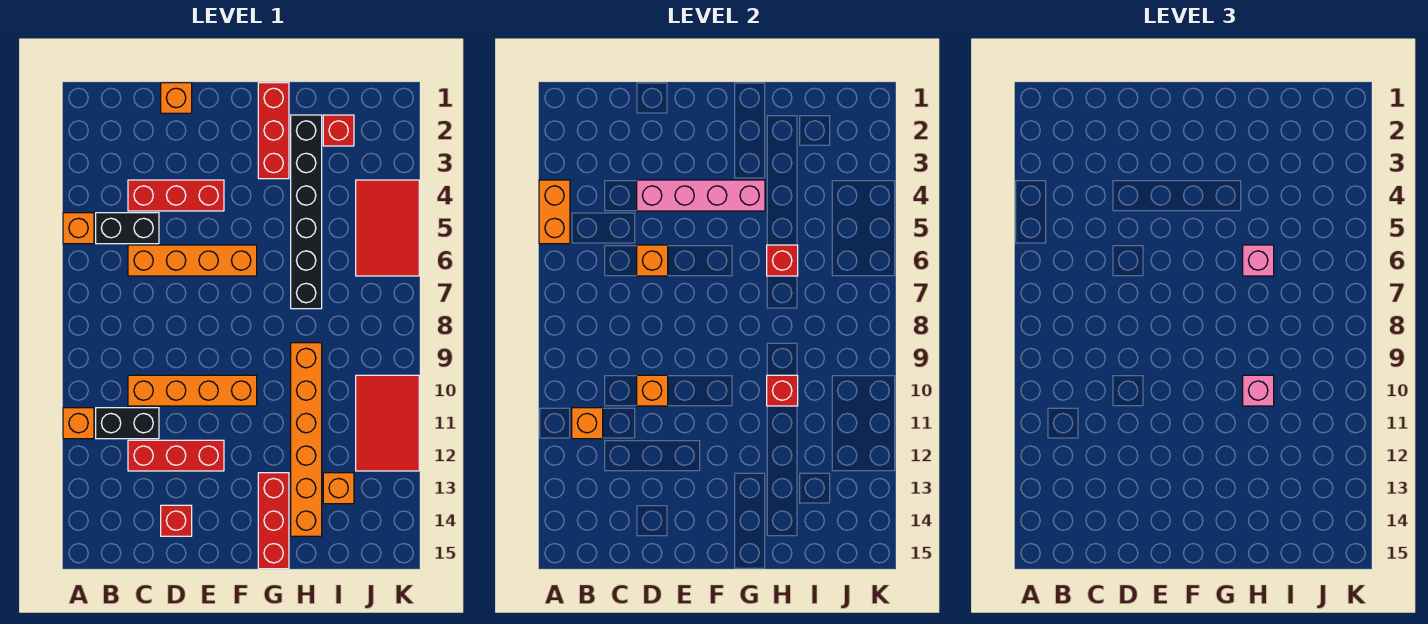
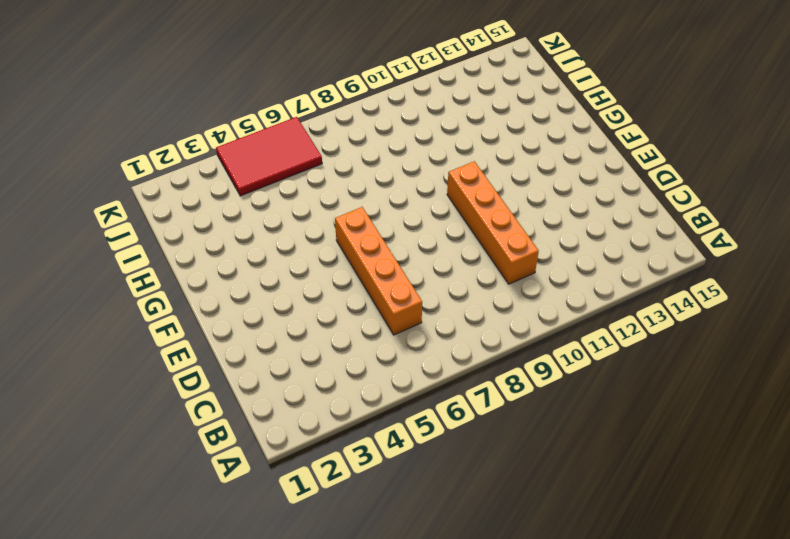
none -> orange brick A5 level 1
none -> orange brick A11 level 1
none -> black brick B5:C5 level 1

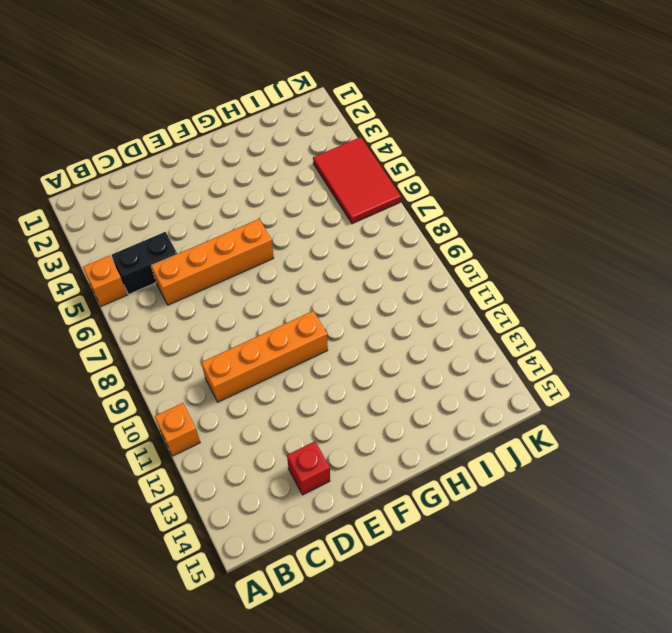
none -> black brick B11:C11 level 1
none -> red brick C4:E4 level 1
none -> red brick C12:E12 level 1

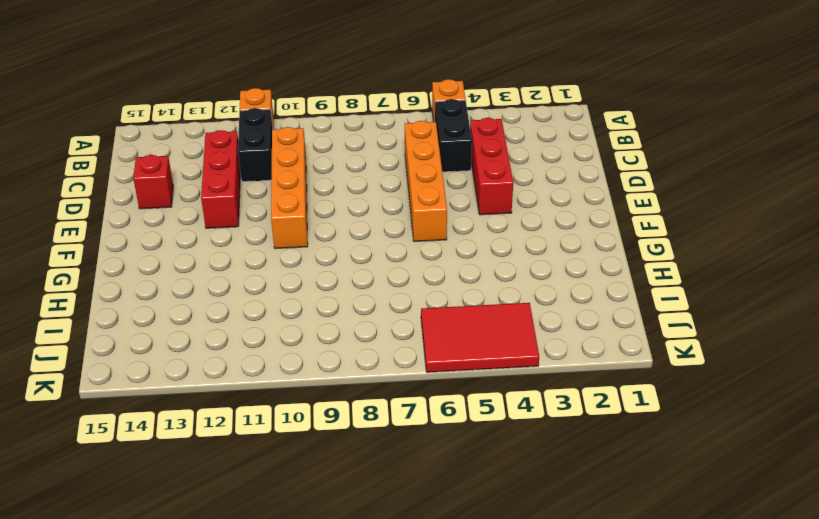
none -> orange brick D1 level 1
none -> red brick G1:G3 level 1
none -> red brick G13:G15 level 1

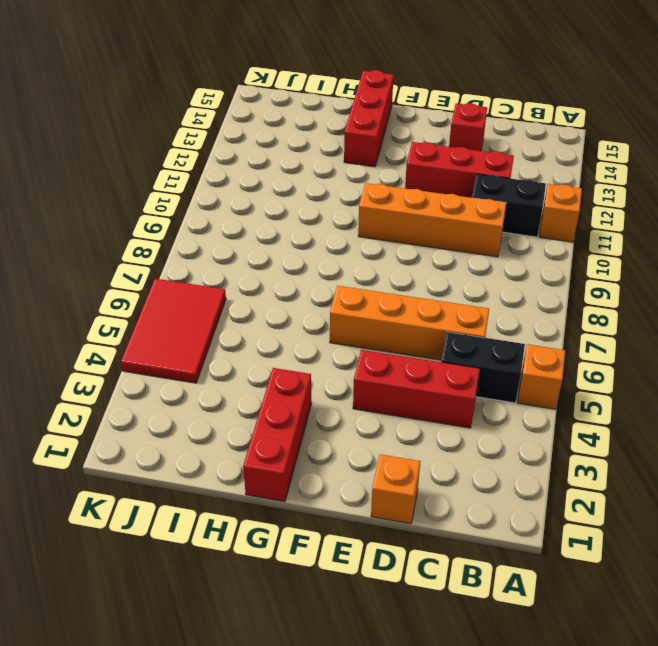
none -> black brick H2:H7 level 1
none -> orange brick H9:H14 level 1
none -> red brick I2 level 1

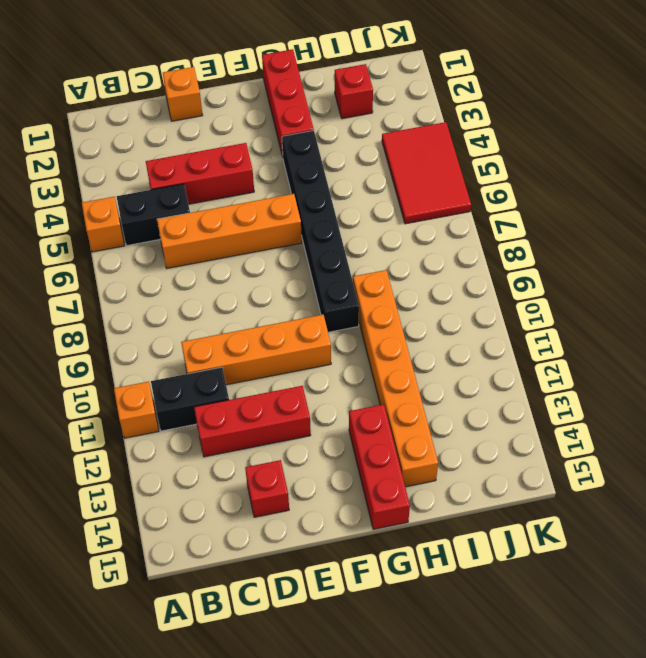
black brick G4:G9 level 1 -> black brick H2:H7 level 1
none -> orange brick I13 level 1
none -> red tile J10:K12 level 1
none -> orange brick A4:A5 level 2

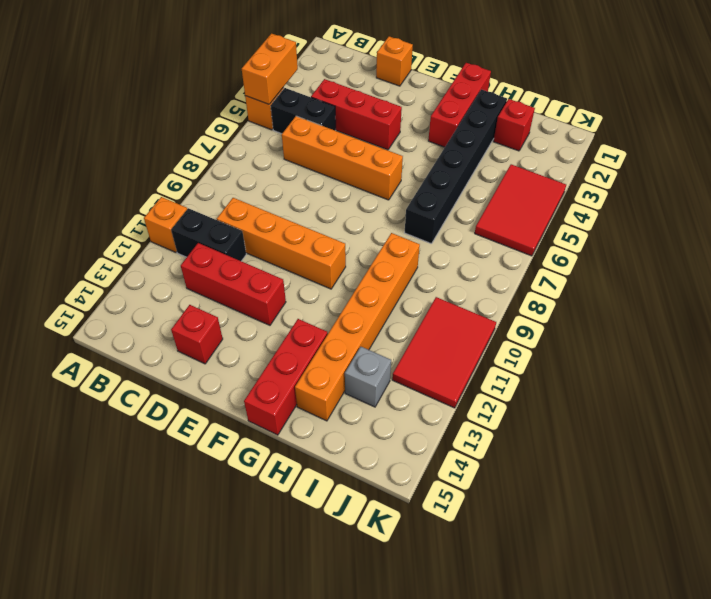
grey brick I13 level 1 -> orange brick I13 level 1
none -> orange brick B11 level 2
none -> pink brick D4:G4 level 2
none -> orange brick D6 level 2

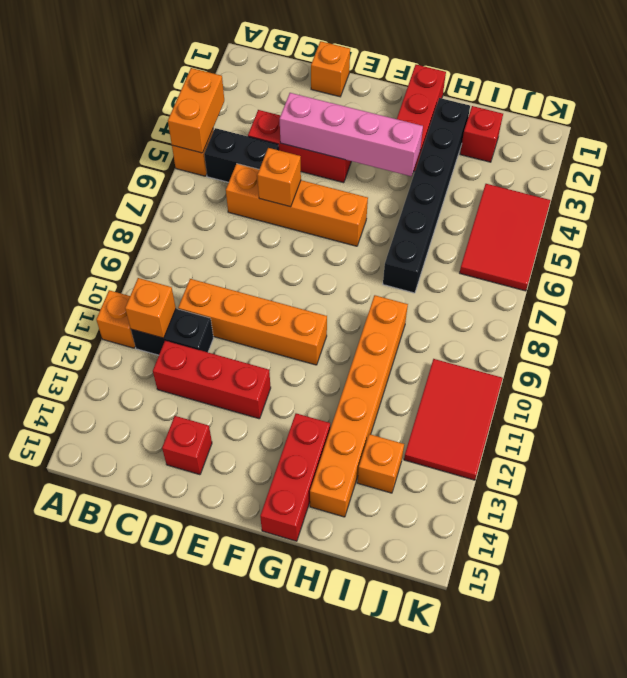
none -> orange brick D10 level 2
none -> red brick H6 level 2
none -> red brick H10 level 2

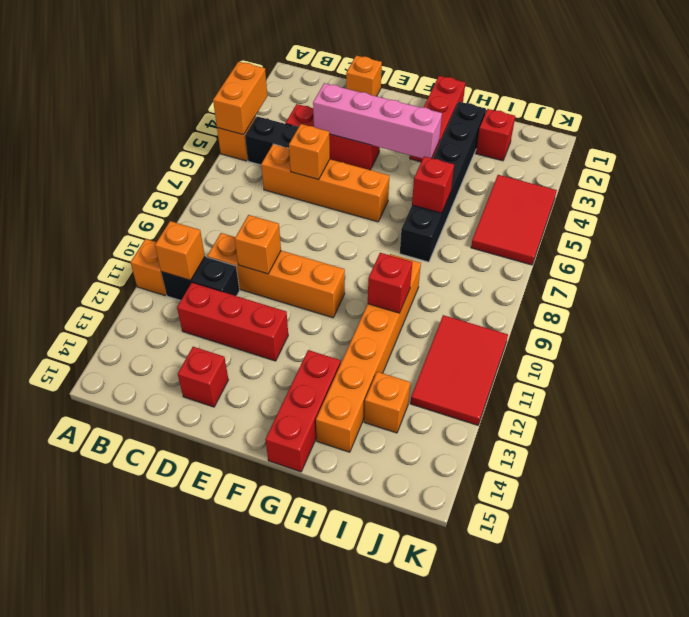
none -> pink brick H6 level 3
none -> pink brick H10 level 3

